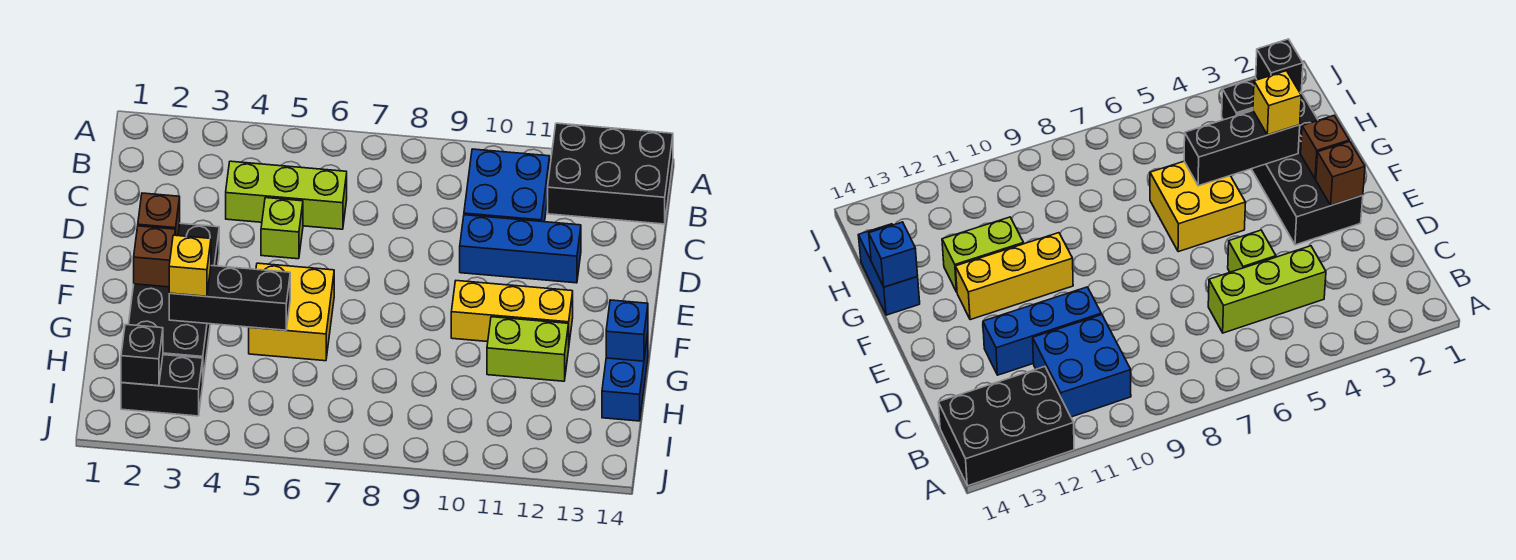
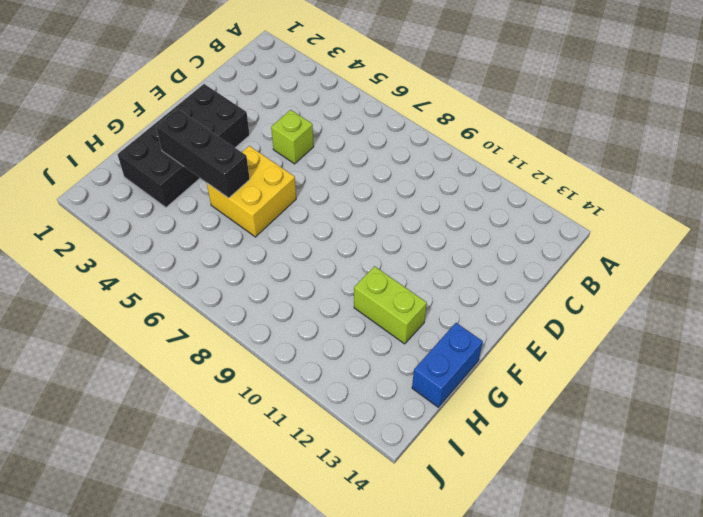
none -> black brick A12:B14 level 1
none -> blue brick B10:C11 level 1
none -> lime brick C4:C6 level 1

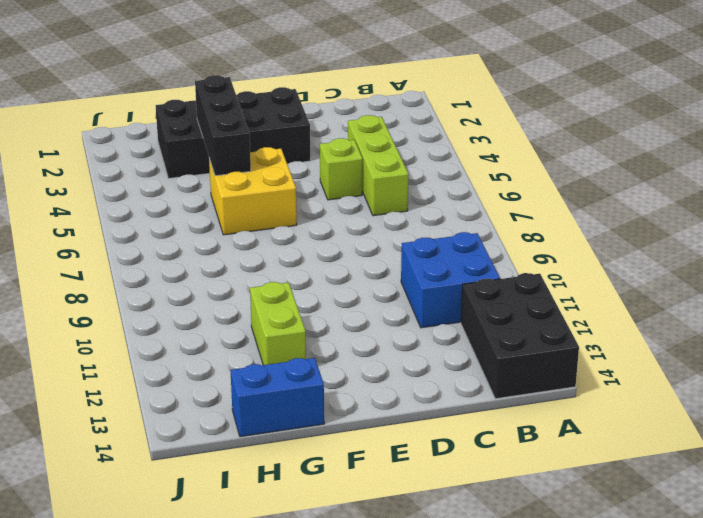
none -> blue brick D10:D12 level 1
none -> yellow brick F10:F12 level 1
none -> black brick I2:I3 level 1

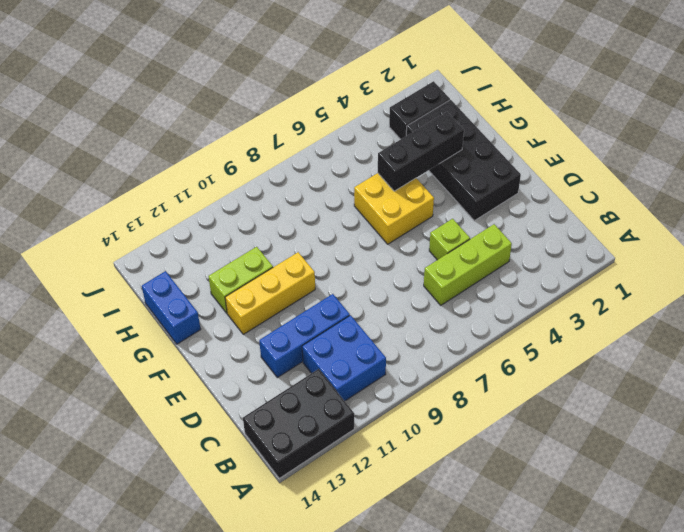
none -> brown brick E2 level 2
none -> brown brick F2 level 2
none -> blue brick G14 level 2

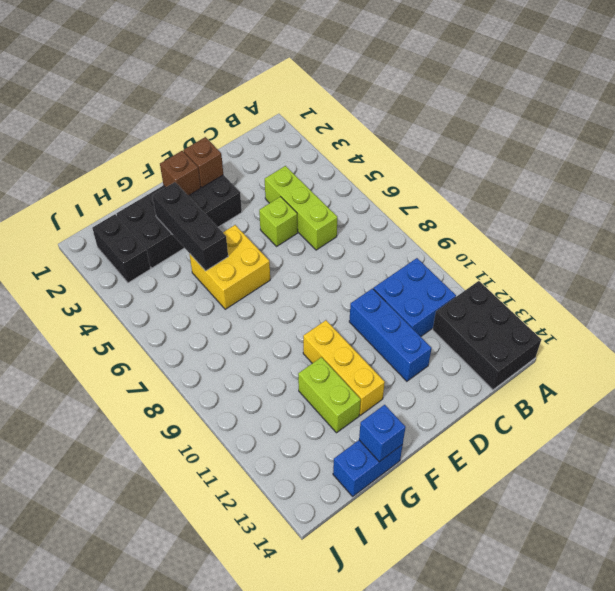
none -> black brick I2 level 2
none -> yellow brick G3 level 3

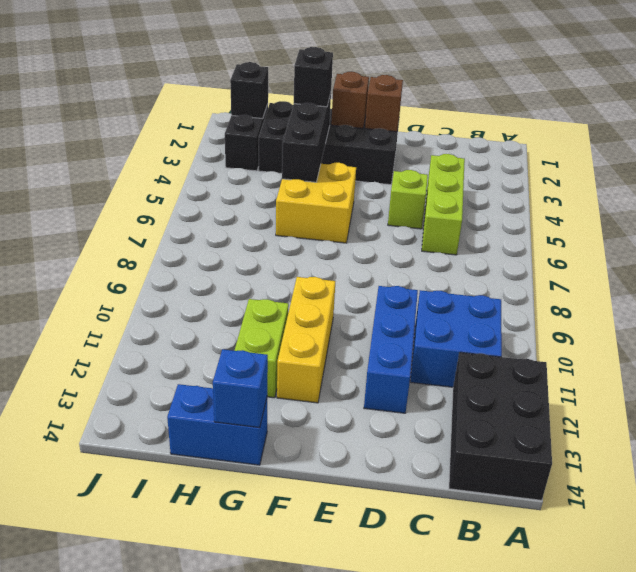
black brick G3 level 3 -> yellow brick G3 level 3

